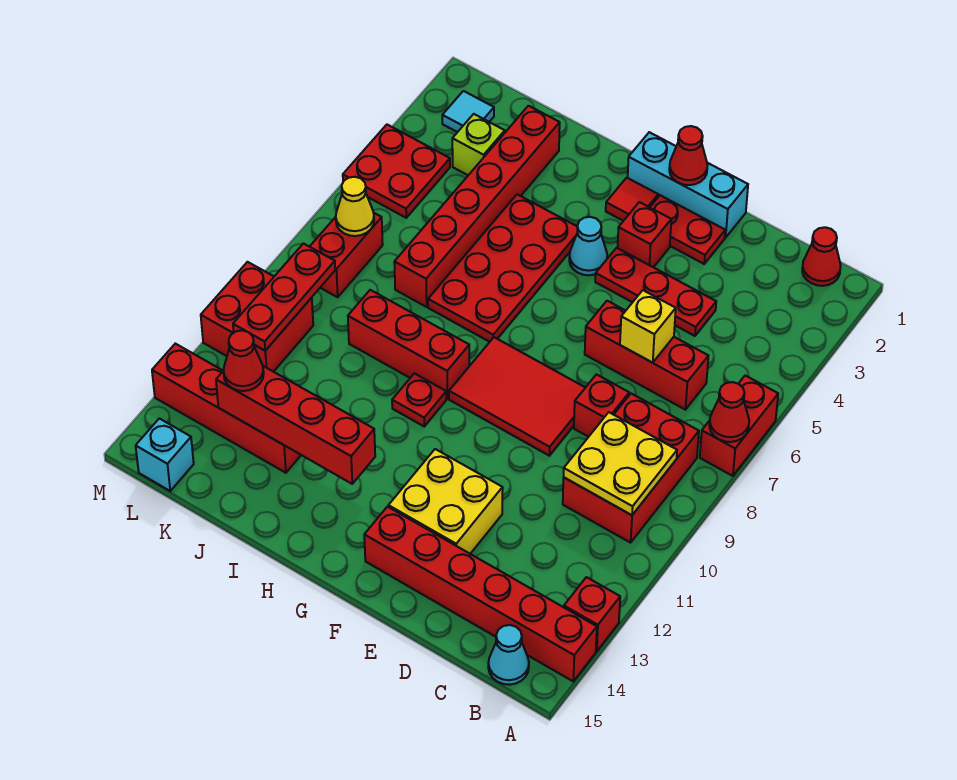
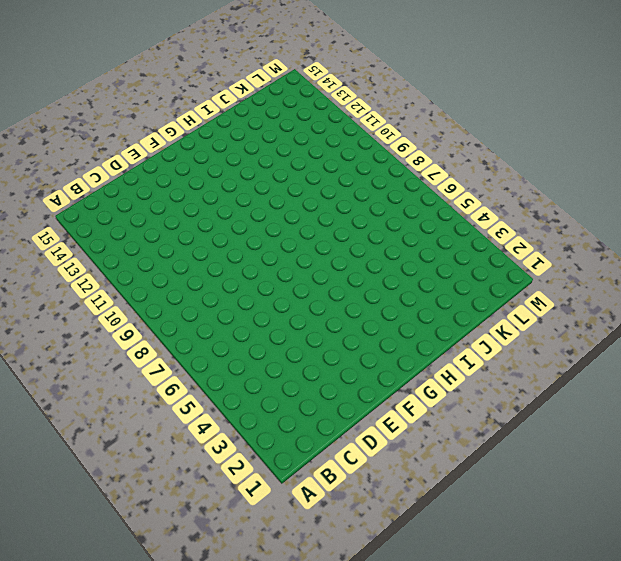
none -> red brick A6:A7 level 1
none -> red brick A13 level 1
none -> red brick A14:F14 level 1
none -> red cone B1 level 1

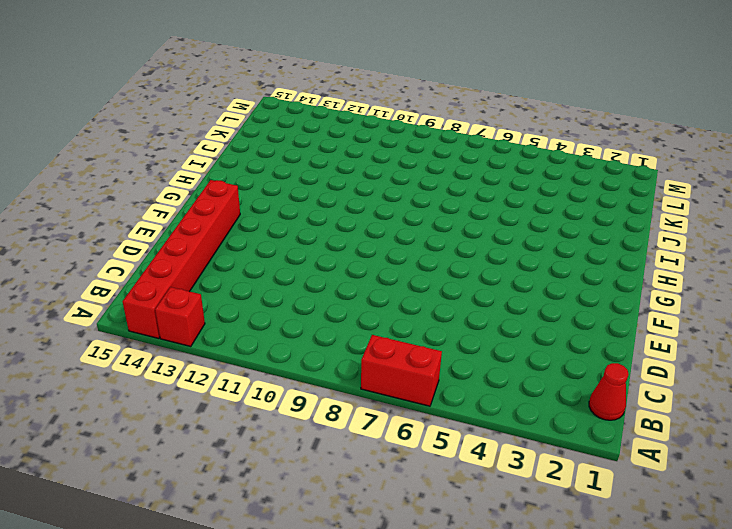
none -> red brick B8:C10 level 1
none -> cyan cone B15 level 1
none -> red brick C6:E6 level 1
none -> red plate D4:F4 level 1

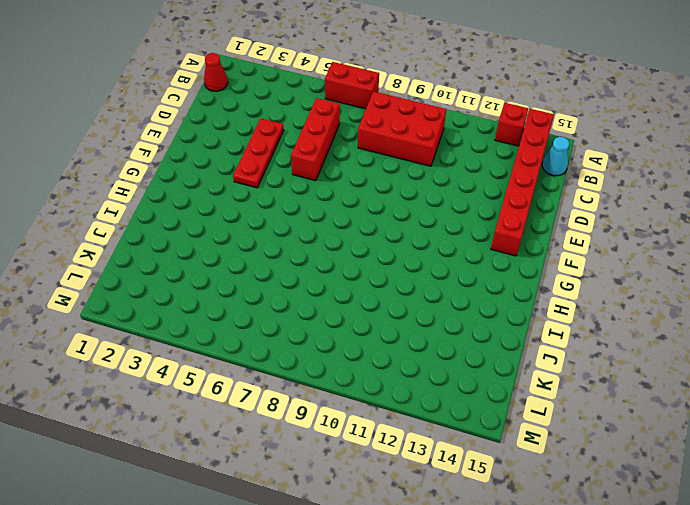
none -> red brick D8 level 1
none -> cyan brick E1:G1 level 1
none -> red plate E2:F2 level 1
none -> red tile E8:G9 level 1

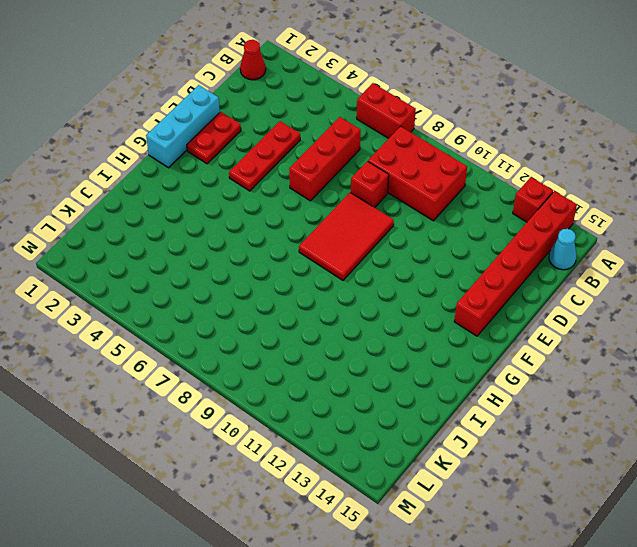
none -> yellow brick E12:F13 level 1
none -> red brick F3 level 1
none -> red tile G2 level 1
none -> cyan cone G4 level 1

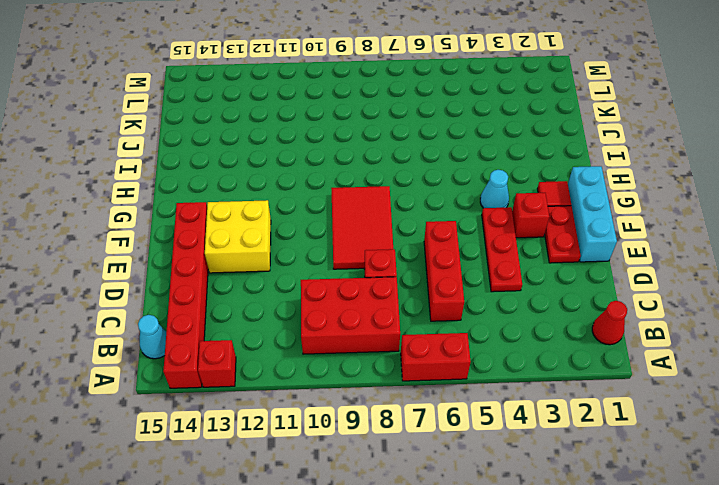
none -> red plate H4:I7 level 1
none -> red brick H9:J9 level 1
none -> red plate H10 level 1
none -> red brick J2:J7 level 1

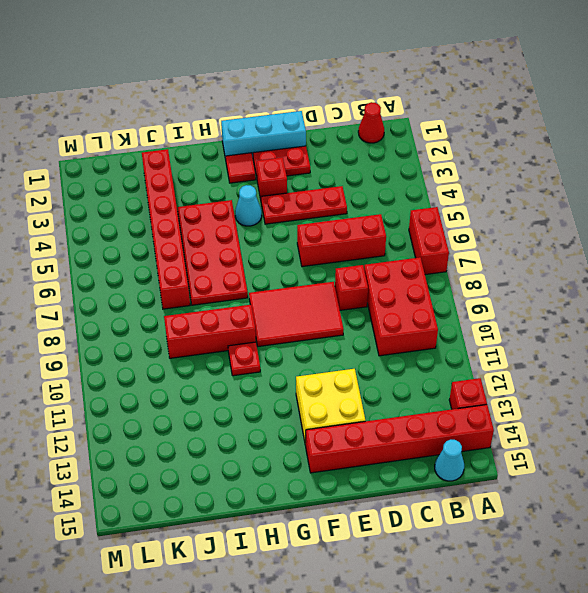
none -> red brick J13:M13 level 1
none -> lime brick K3 level 1
none -> cyan tile L2 level 1
none -> red plate L4:M5 level 1

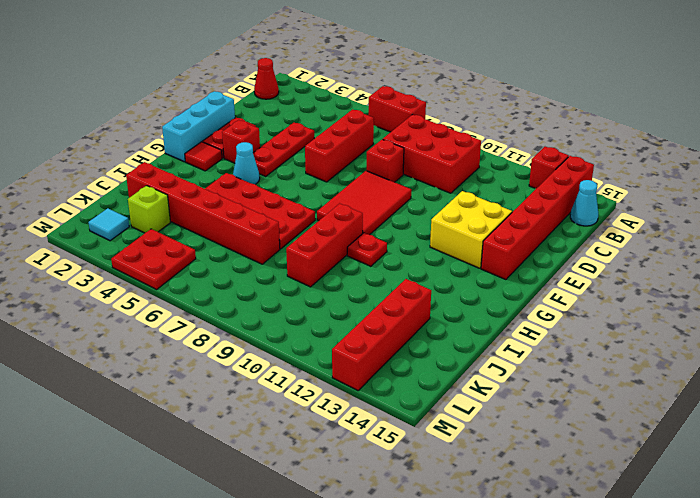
none -> red brick L7:L8 level 1
none -> red brick L10:M11 level 1
none -> cyan brick L15 level 1
none -> red cone A7 level 2

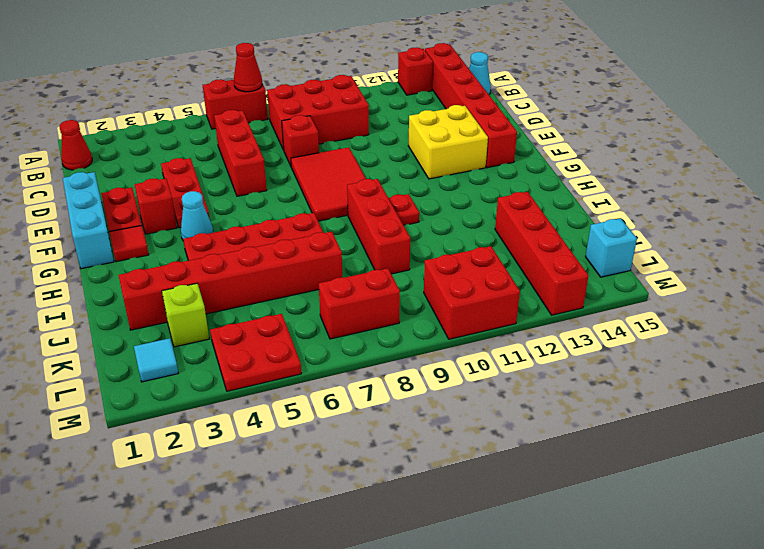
none -> yellow plate B9:C10 level 2
none -> yellow brick D6 level 2
none -> red cone F1 level 2
none -> red brick H13:K13 level 2

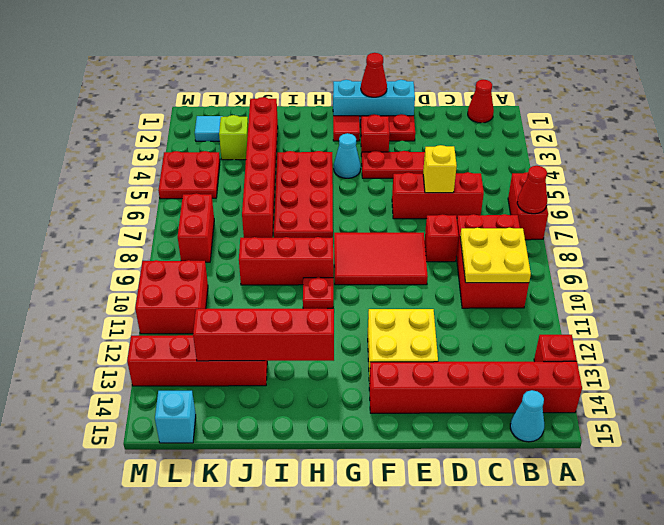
none -> yellow cone L7 level 2
none -> red plate L9:L11 level 2
none -> red cone K13 level 3

